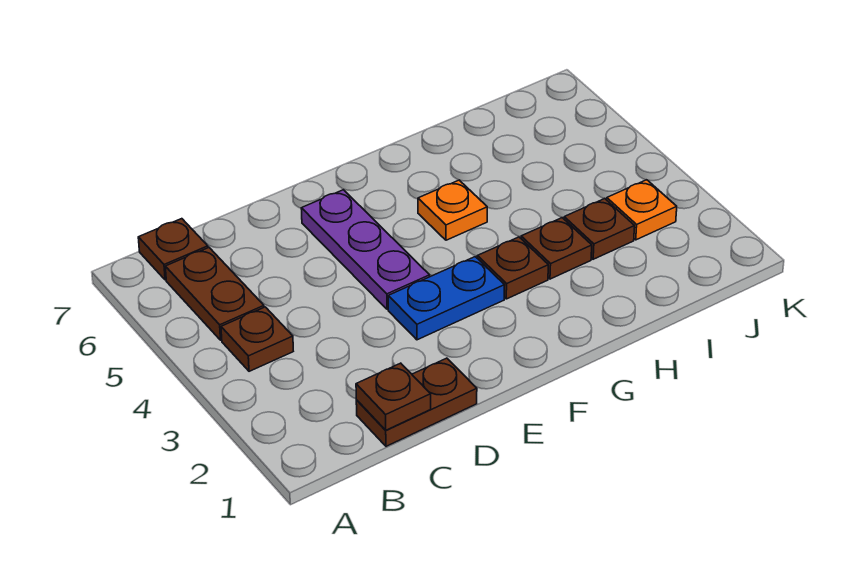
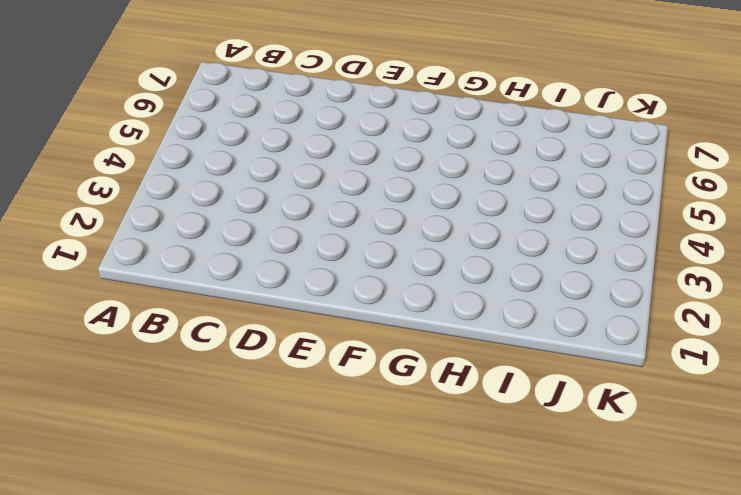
none -> brown plate B4 level 1
none -> brown plate B5:B6 level 1
none -> brown plate B7 level 1

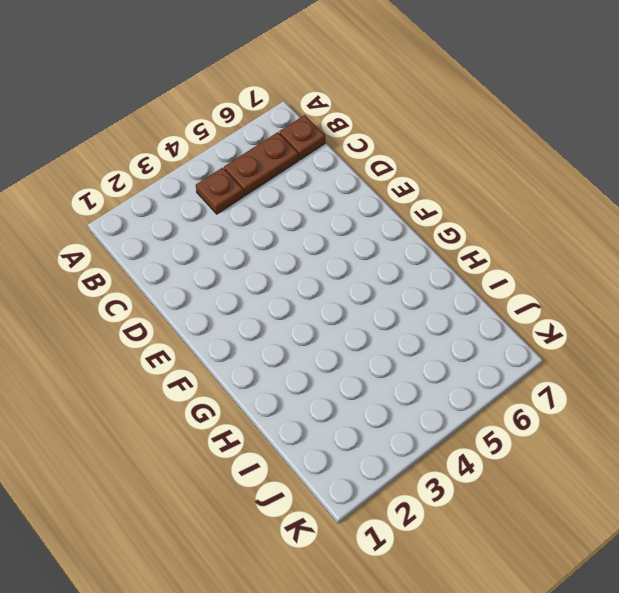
none -> brown plate C1:D1 level 1
none -> blue plate E3:F3 level 1
none -> purple plate E4:E6 level 1

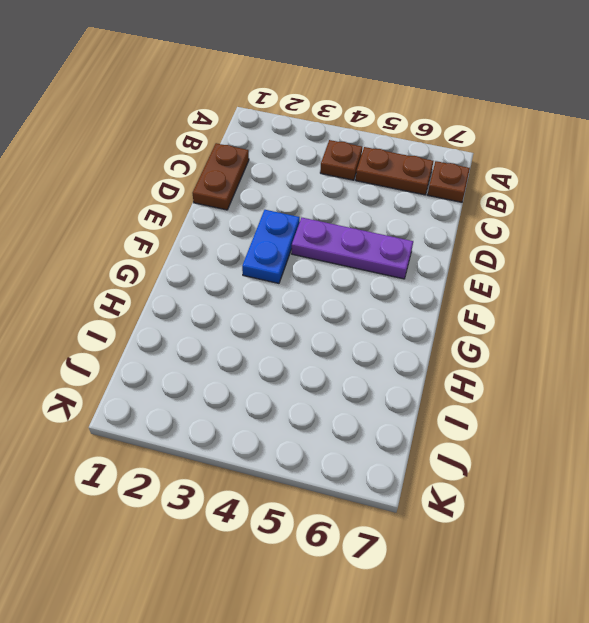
none -> brown plate G3 level 1
none -> orange plate G5 level 1
none -> brown plate H3 level 1

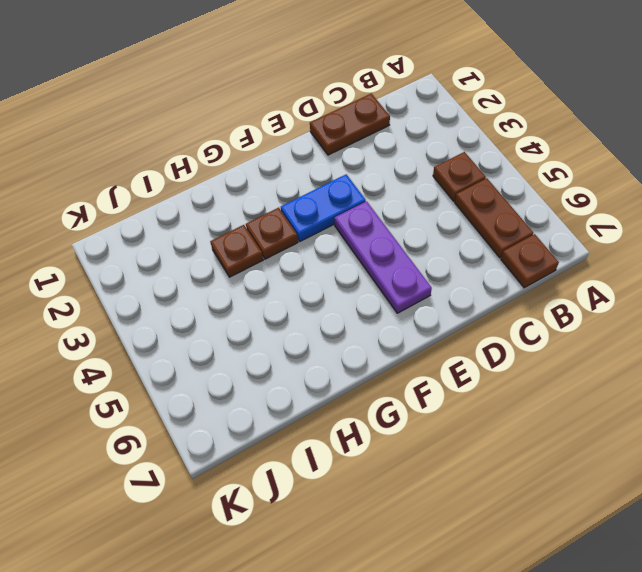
none -> orange plate G5 level 1
none -> brown plate I3 level 1
none -> orange plate J3 level 1

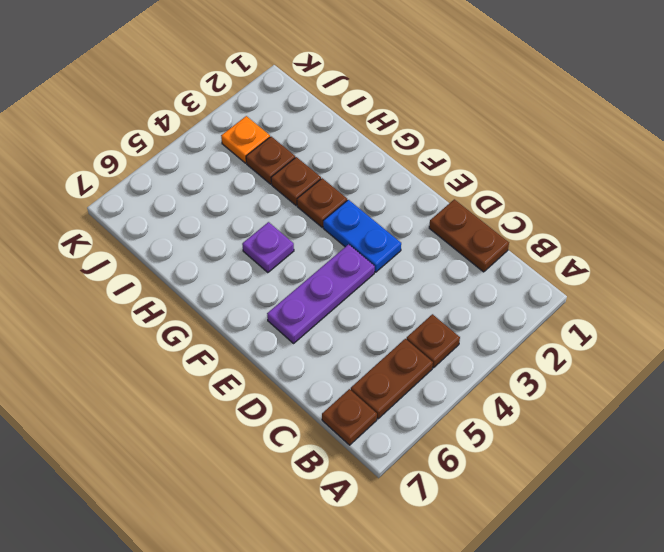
purple plate G5 level 1 -> orange plate G5 level 1
none -> brown plate C1 level 2

